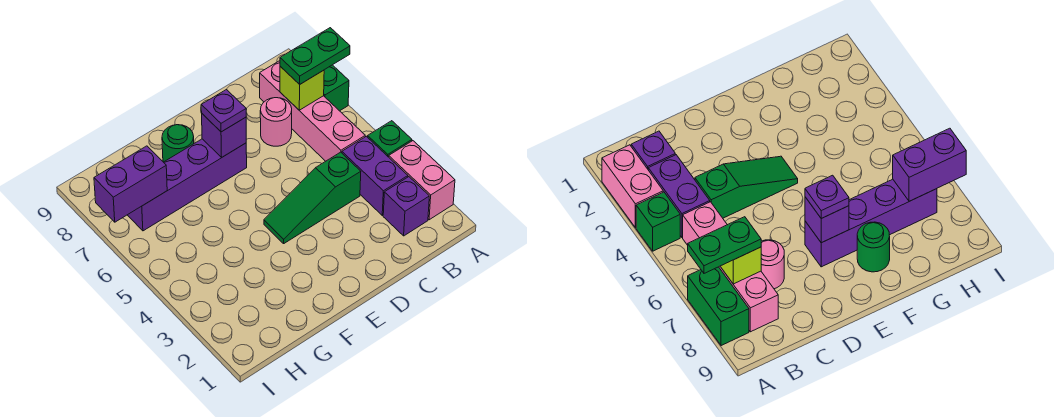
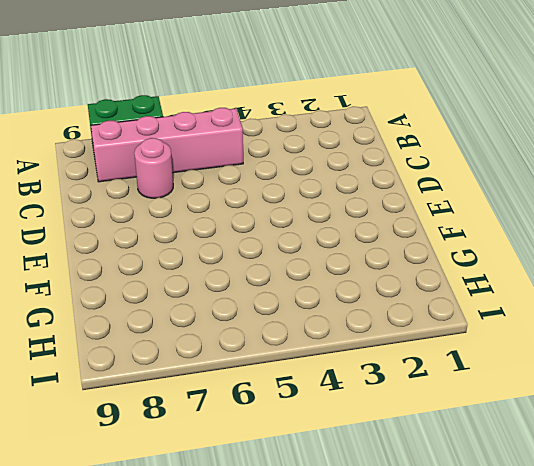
none -> pink brick A2:A3 level 1
none -> green brick A4 level 1
none -> purple brick B2 level 1

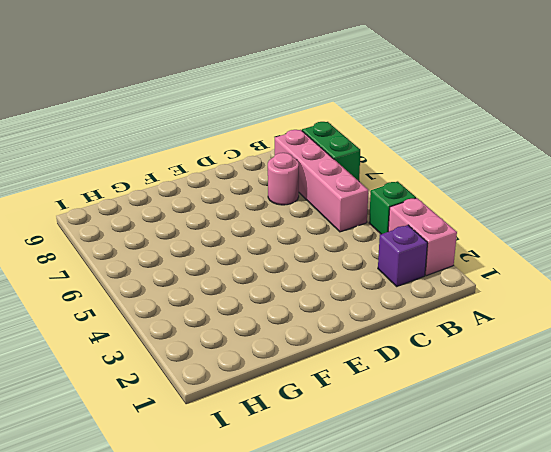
none -> purple brick B3:B4 level 1
none -> green slope C4:E4 level 1 top C
none -> purple brick E7:H7 level 1

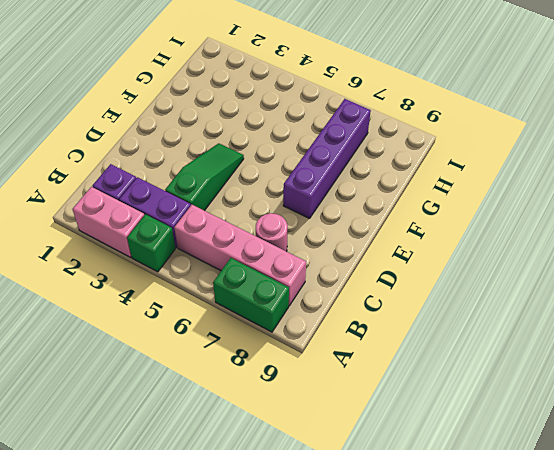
none -> green round brick F8 level 1
none -> lime brick B7 level 2
none -> purple brick E7 level 2

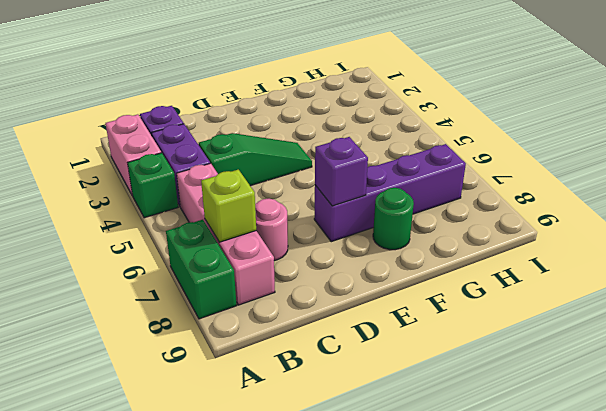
none -> purple brick H7:I7 level 2
none -> green plate A7:B7 level 3
none -> purple plate E7 level 3

